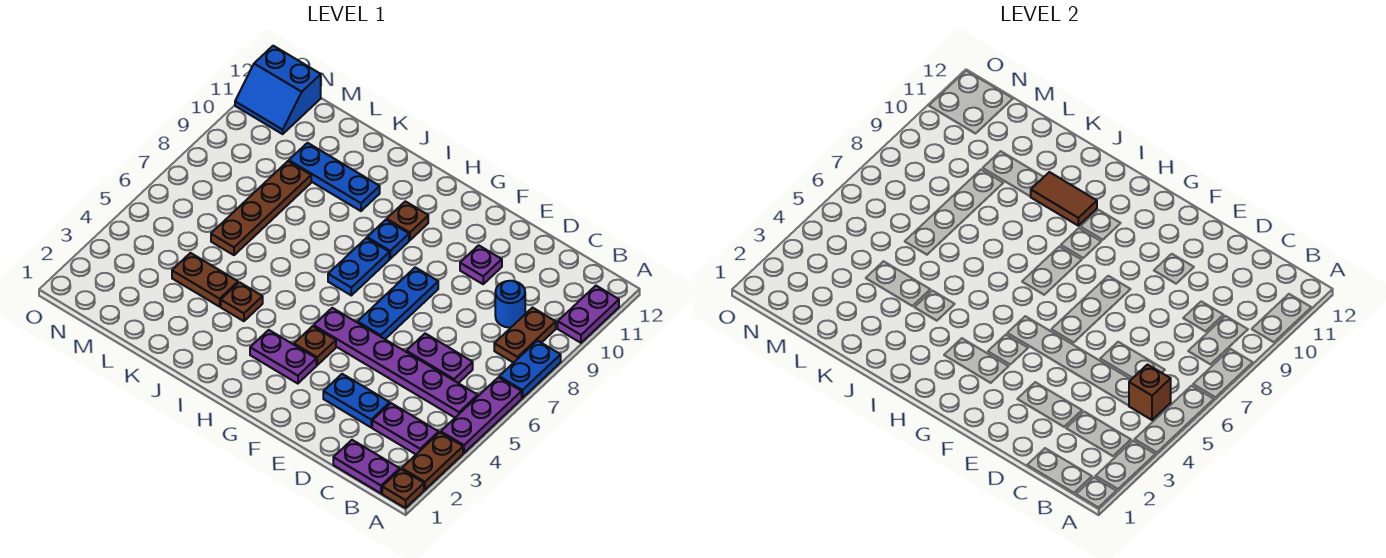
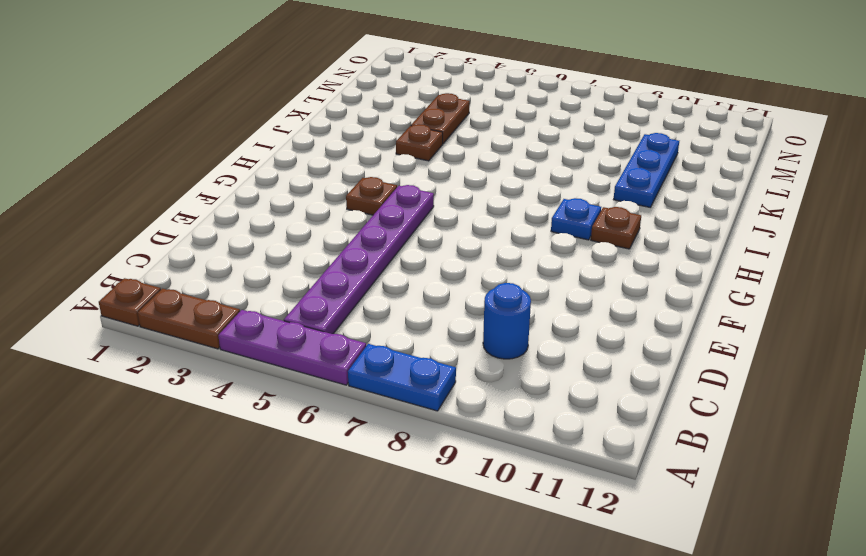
none -> purple plate A10:A11 level 1
none -> purple plate B1:C1 level 1
none -> purple plate B3:C3 level 1

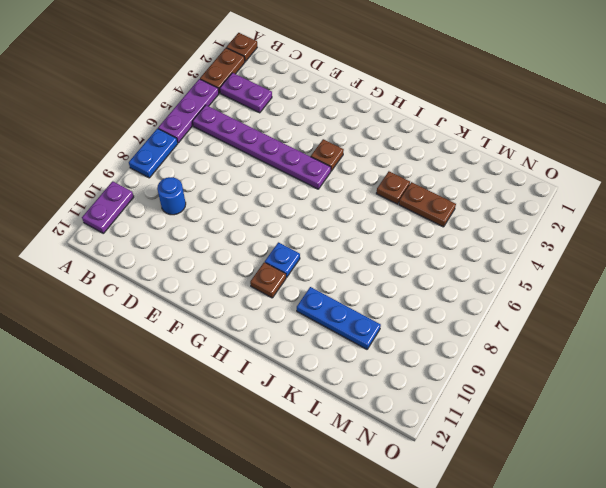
none -> purple plate B1:C1 level 1
none -> brown plate B8:B9 level 1
none -> purple plate C6:D6 level 1

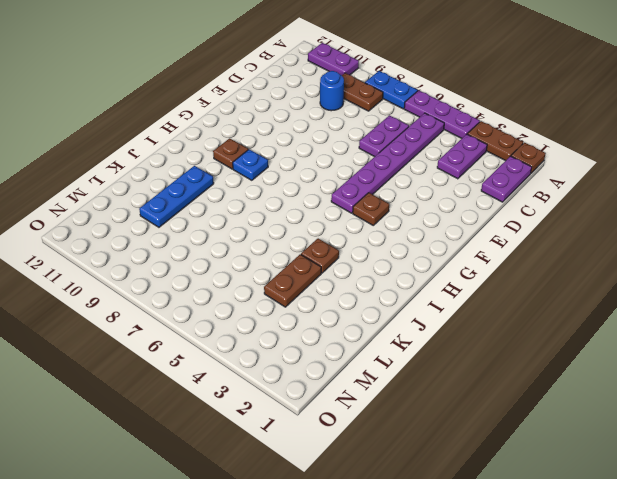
none -> blue plate D3:E3 level 1
none -> purple plate E10 level 1
none -> blue plate F6:F8 level 1

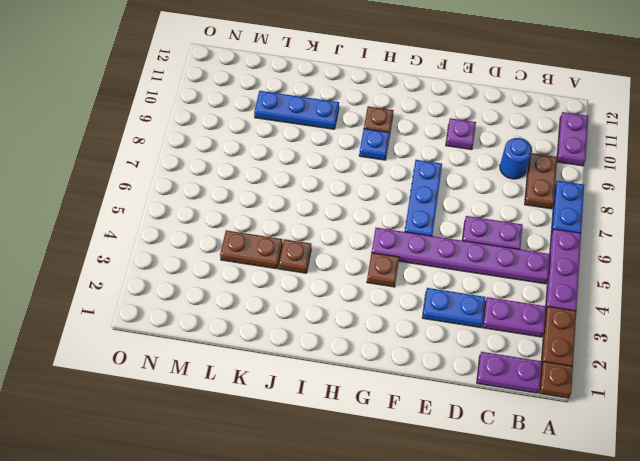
none -> purple plate G3:H3 level 1
none -> blue plate H7:H8 level 1
none -> brown plate L6:L9 level 1

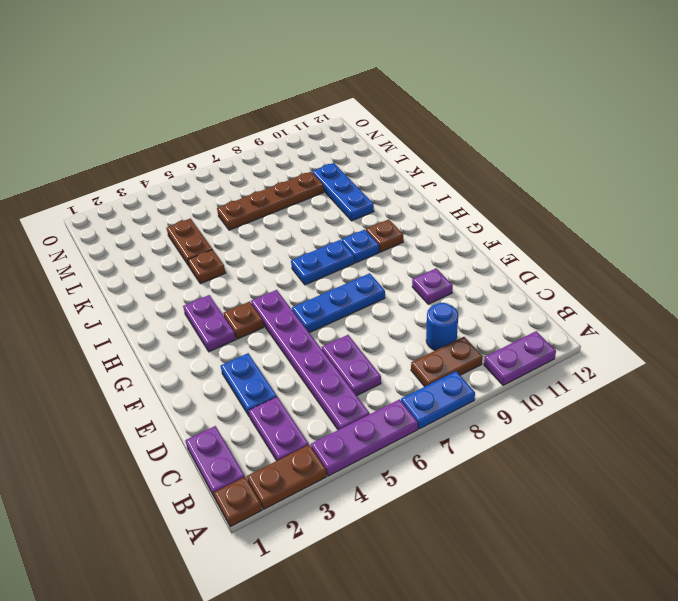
none -> blue slope N11:O12 level 1 top 12
none -> brown brick B5 level 2
none -> brown tile I10:J10 level 2

